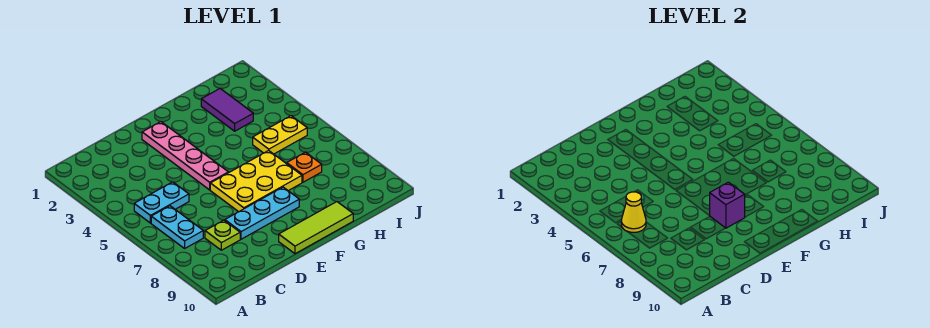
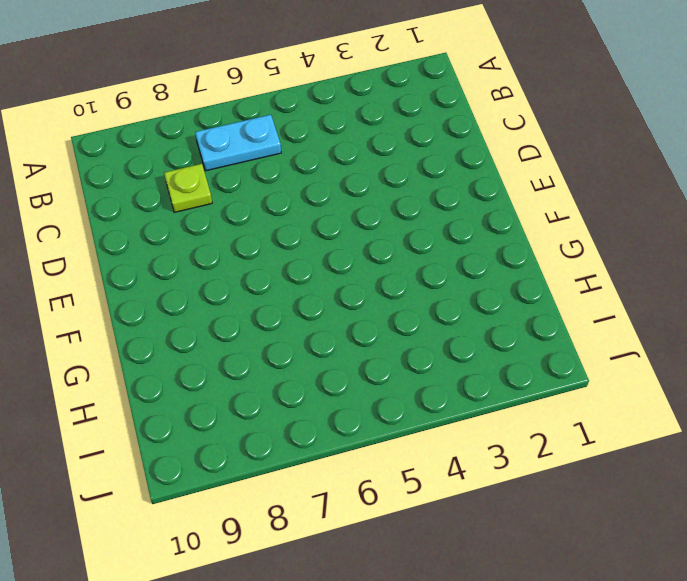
none -> cyan plate B5:C5 level 1
none -> cyan plate D8:F8 level 1
none -> pink plate E2:E5 level 1

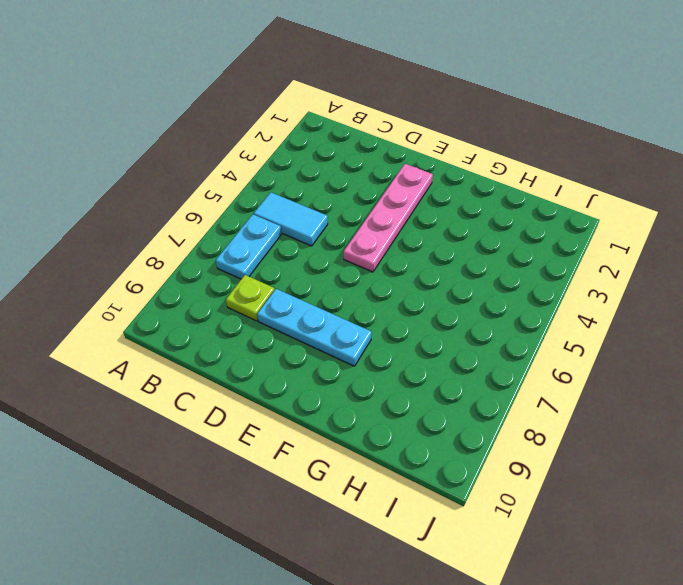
cyan tile B5:C5 level 1 -> cyan plate B5:C5 level 1
none -> yellow plate E6:G7 level 1
none -> lime tile E10:G10 level 1
none -> purple tile H2:H3 level 1

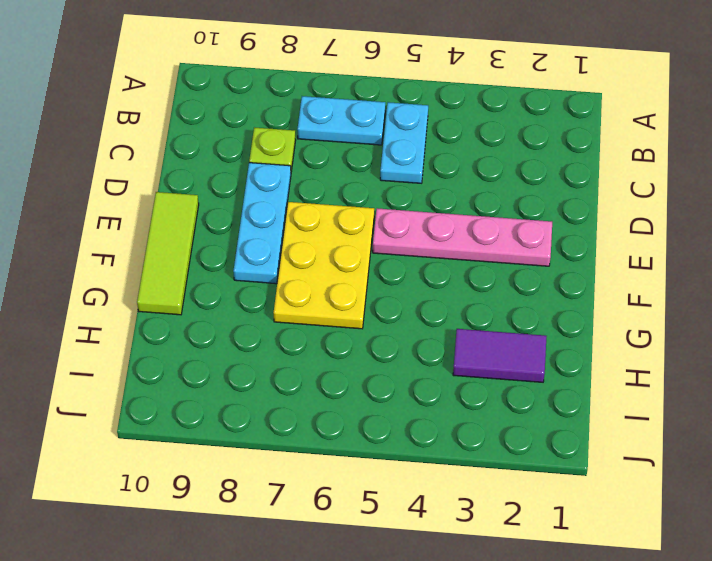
none -> yellow plate H5:I5 level 1
none -> orange plate H7 level 1
none -> yellow cone B6 level 2

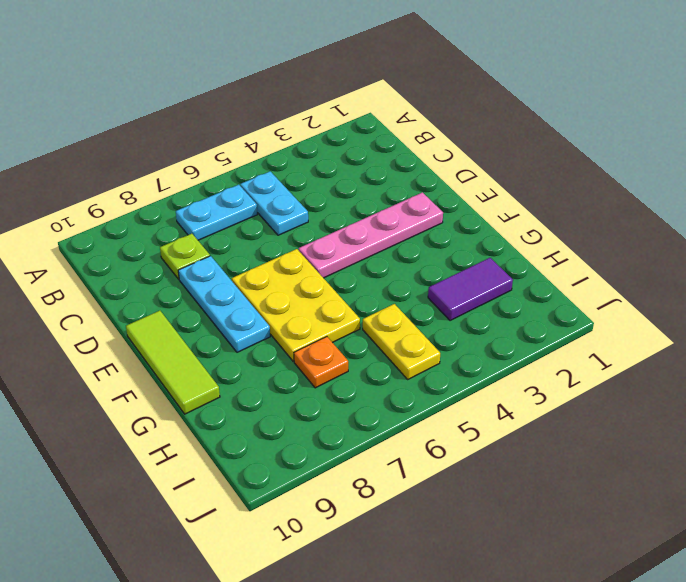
none -> yellow cone B6 level 2
none -> purple brick E8 level 2

